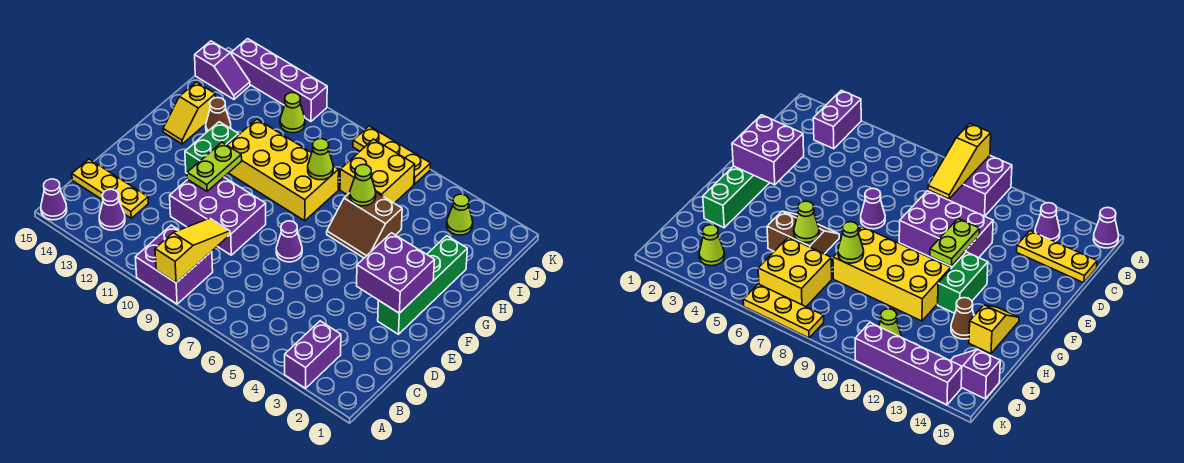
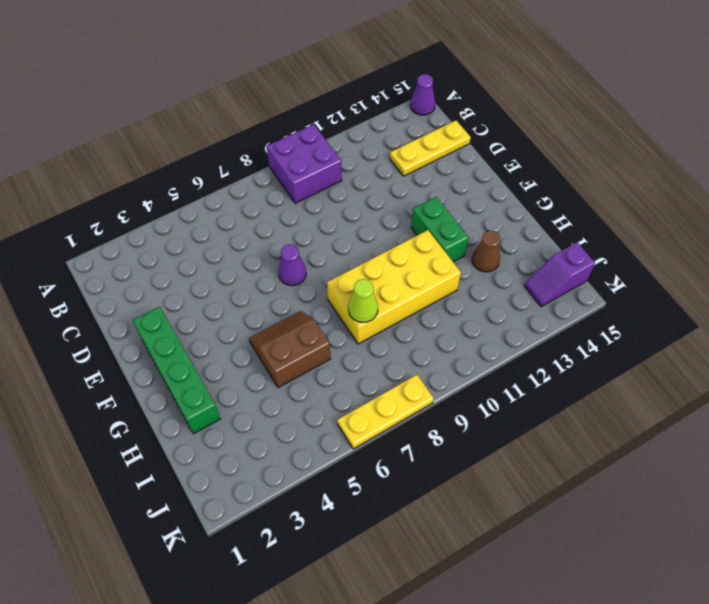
none -> purple brick A3:B3 level 1
none -> purple cone B13 level 1
none -> purple brick D9:E11 level 1

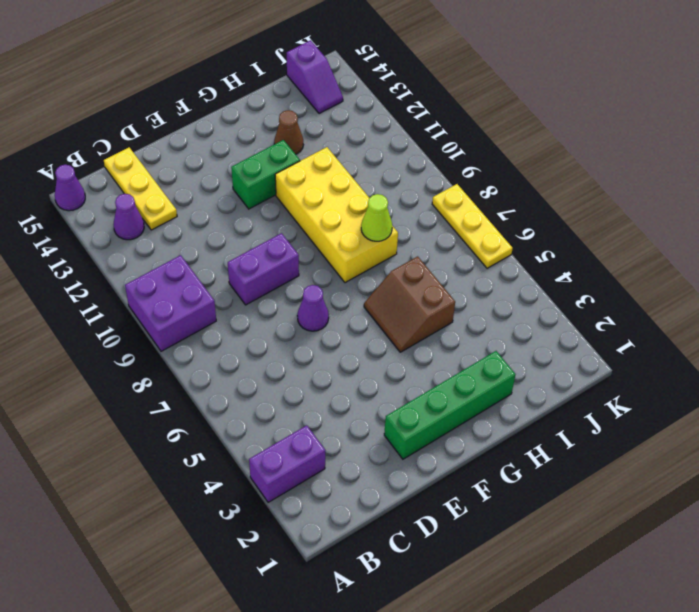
purple brick D9:E9 level 1 -> purple brick D9:E11 level 1
none -> yellow slope G14:H14 level 1 top H
none -> yellow brick I6:J7 level 1
none -> lime cone J3 level 1

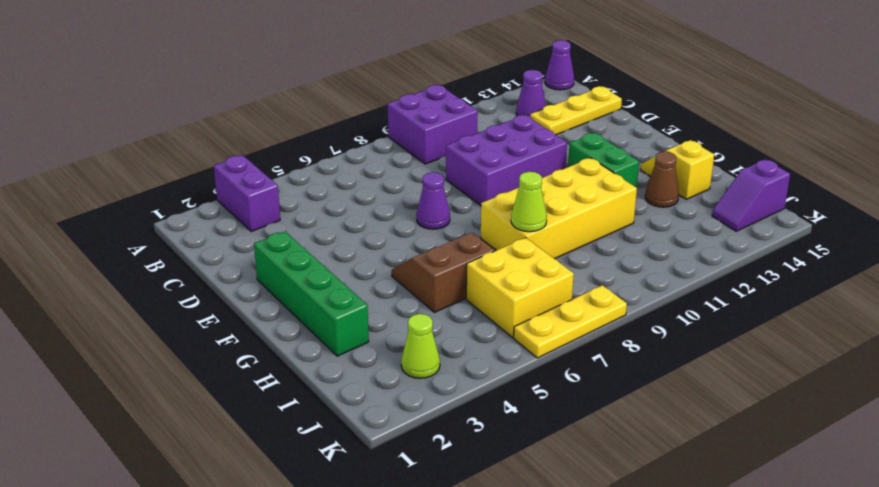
none -> lime cone J11 level 1
none -> purple brick K11:K14 level 1
none -> yellow slope A9:C9 level 2 top A

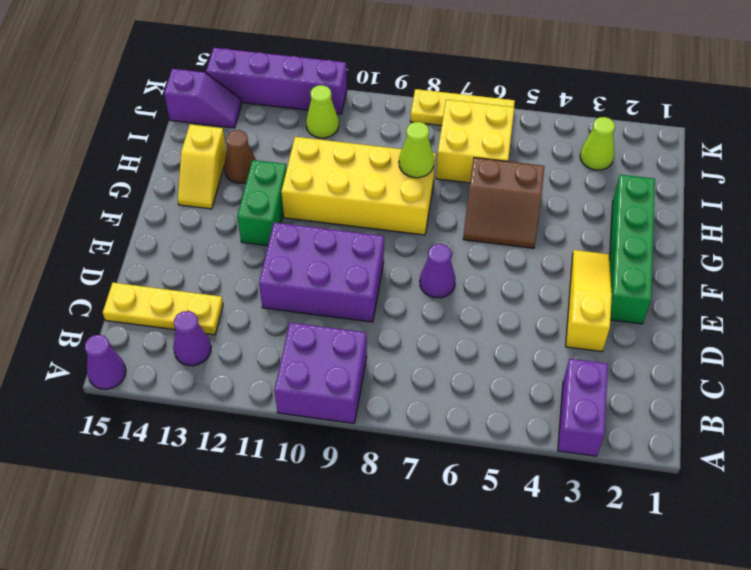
yellow slope D3:F3 level 1 top D -> yellow slope A9:C9 level 2 top A
none -> purple brick E2:F3 level 2
none -> lime plate E11:F11 level 2
none -> lime cone H6 level 2

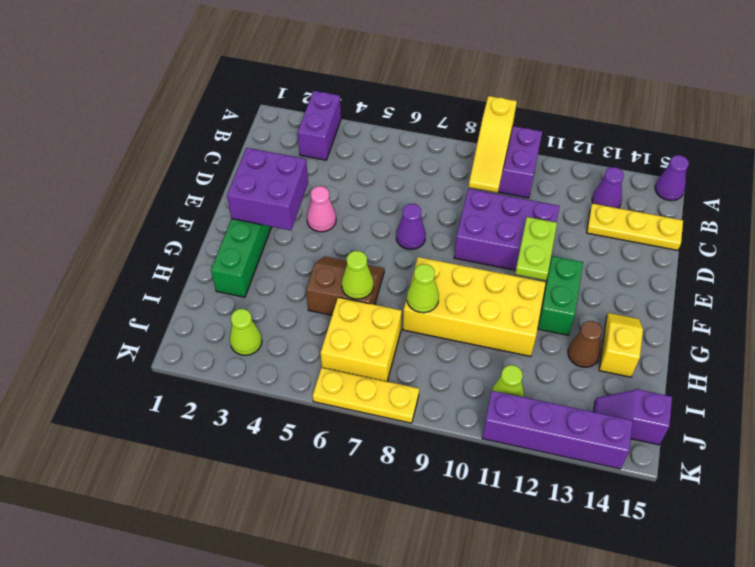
pink cone E4 level 1 -> none

